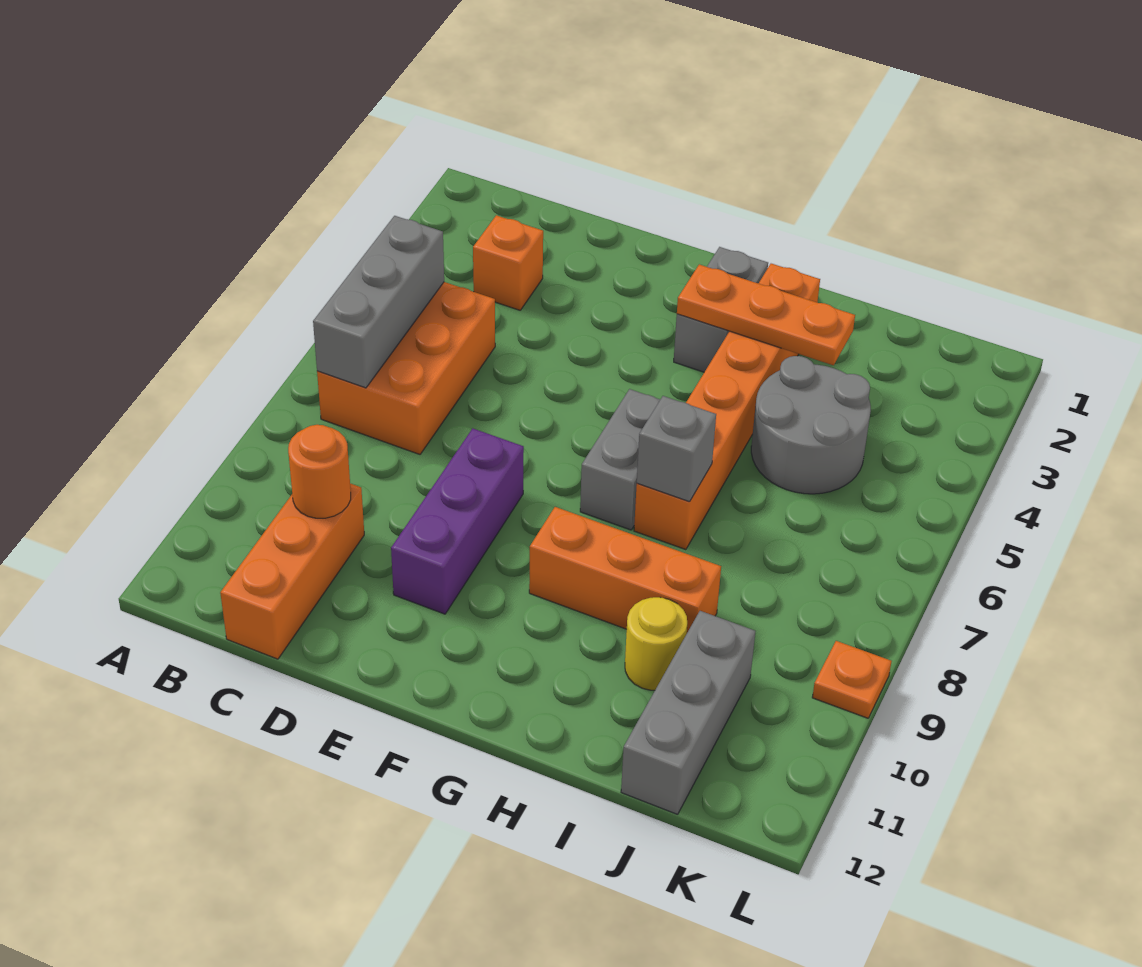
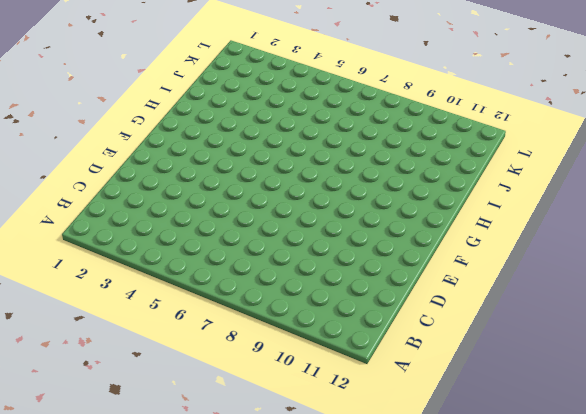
none -> orange brick B5:C7 level 1
none -> orange brick C3 level 1
none -> orange brick C10:C12 level 1

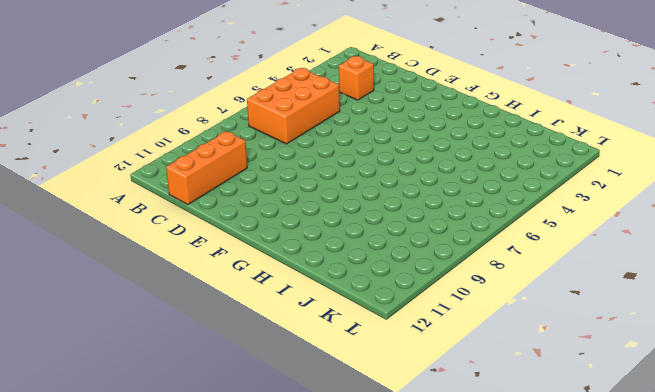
none -> purple brick E8:E10 level 1
none -> grey brick G2:G3 level 1
none -> grey brick G6:G7 level 1

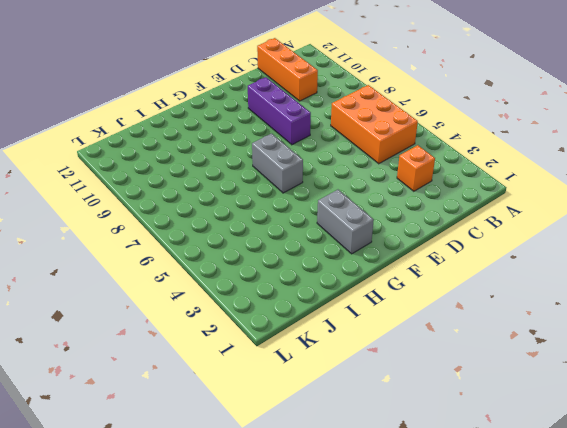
none -> orange brick G9:I9 level 1
none -> orange brick H2:H7 level 1
none -> grey round brick I4:J5 level 1

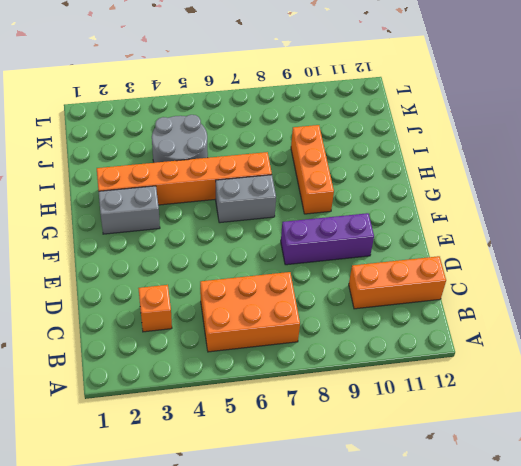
none -> yellow round brick I10 level 1
none -> grey brick J10:J12 level 1
none -> orange plate L9 level 1

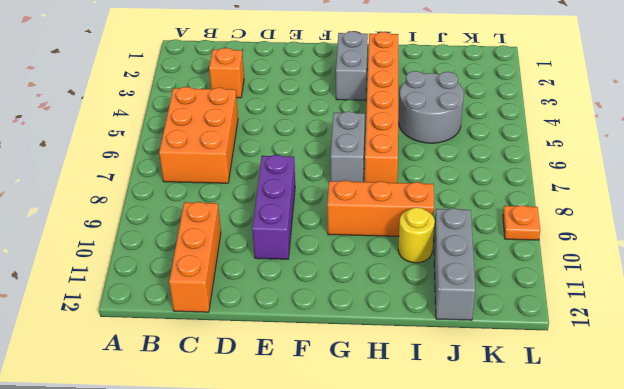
none -> grey brick B5:B7 level 2
none -> orange round brick C10 level 2
none -> orange plate G3:I3 level 2

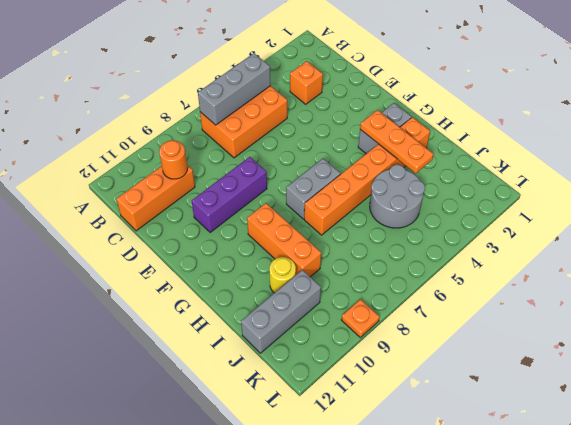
none -> grey brick H7 level 2

